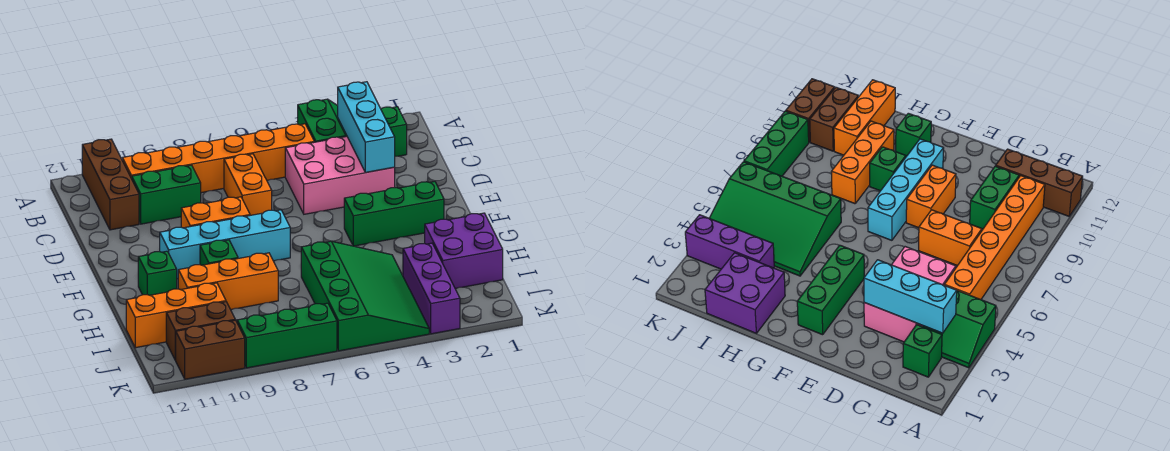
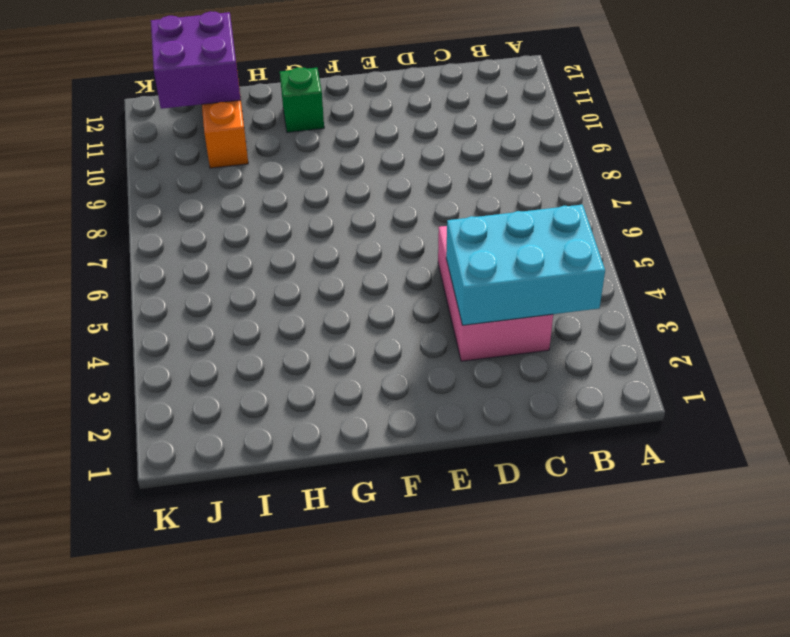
cyan brick B3:D4 level 2 -> cyan brick B3:D3 level 2
purple brick I11:J12 level 2 -> purple brick H1:I2 level 1
none -> green slope A3:B4 level 1 top 4
none -> brown brick A11:C11 level 1
none -> green brick B2 level 1

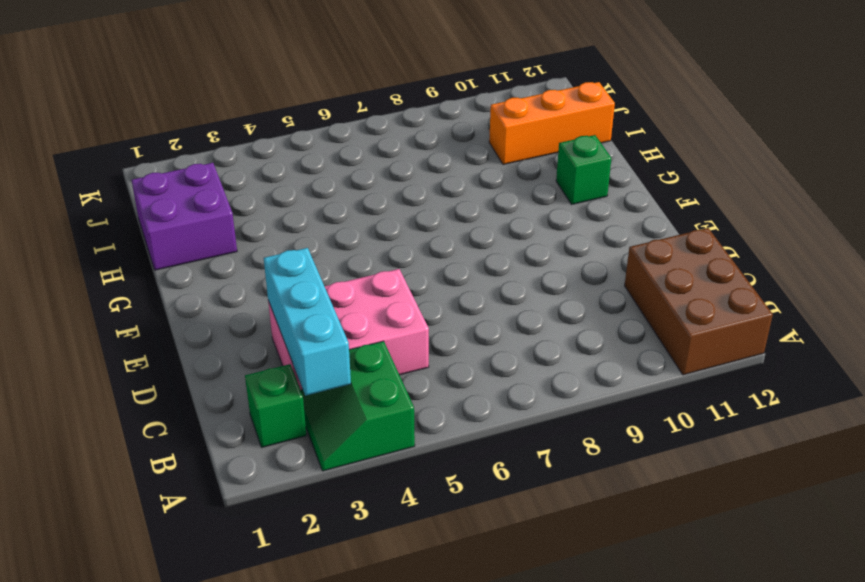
brown brick A11:C12 level 1 -> brown brick A11:C11 level 1
none -> orange brick B5:B10 level 1
none -> orange brick C7:D7 level 1
none -> green brick C9:C10 level 1

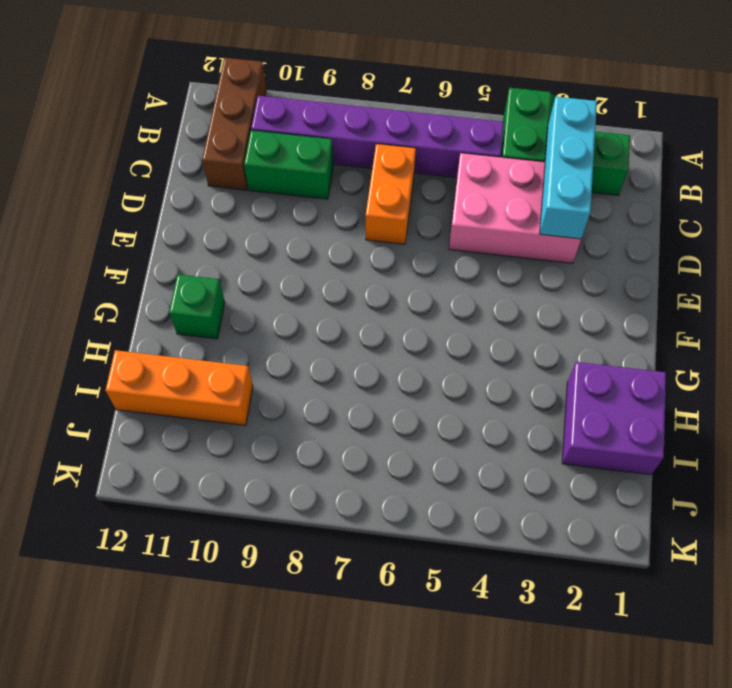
purple brick B5:B10 level 1 -> orange brick B5:B10 level 1
none -> orange brick E8:E9 level 1
none -> green brick F2:F4 level 1
none -> cyan brick F7:F10 level 1

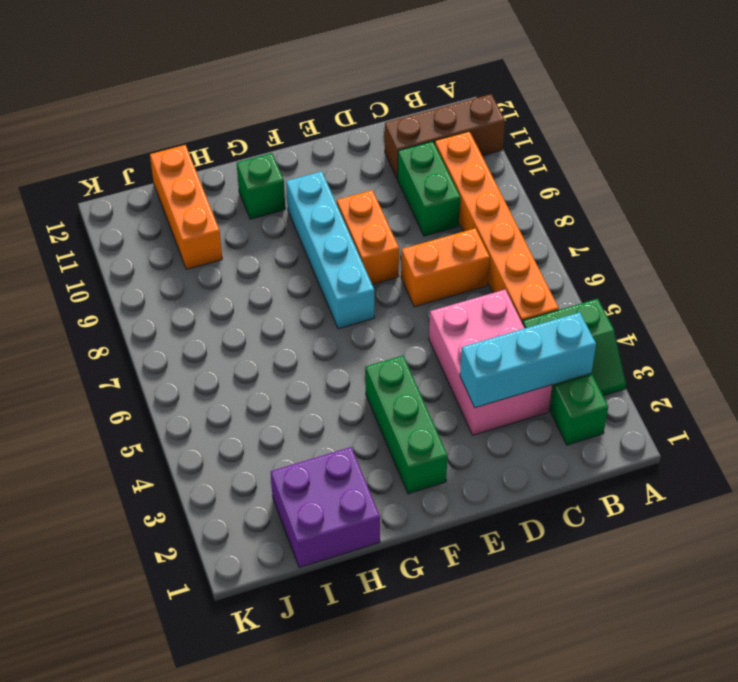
none -> green brick G9 level 1
none -> green slope H4:K6 level 1 top 6
none -> orange brick H8:H10 level 1

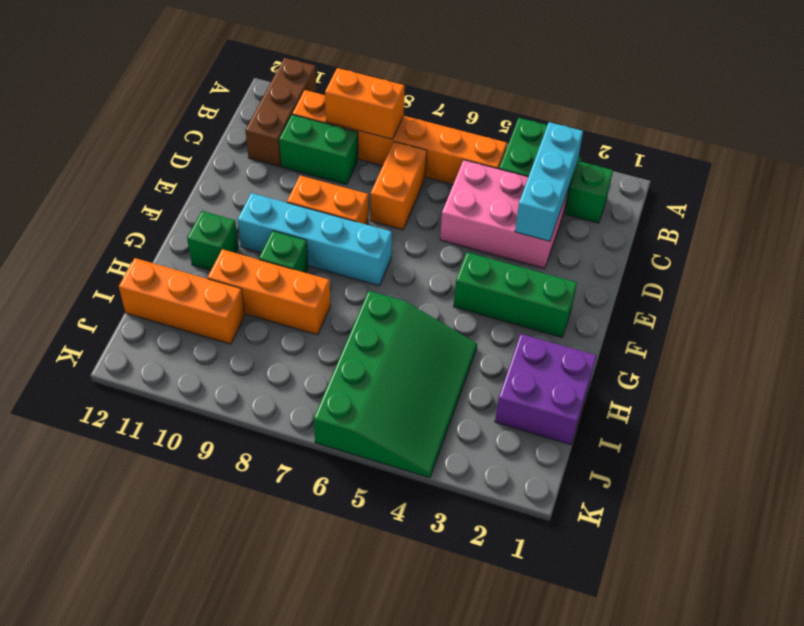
orange brick B8:B9 level 2 -> none
none -> purple brick I3:K3 level 1
none -> brown brick J10:J11 level 1
none -> green brick K7:K9 level 1

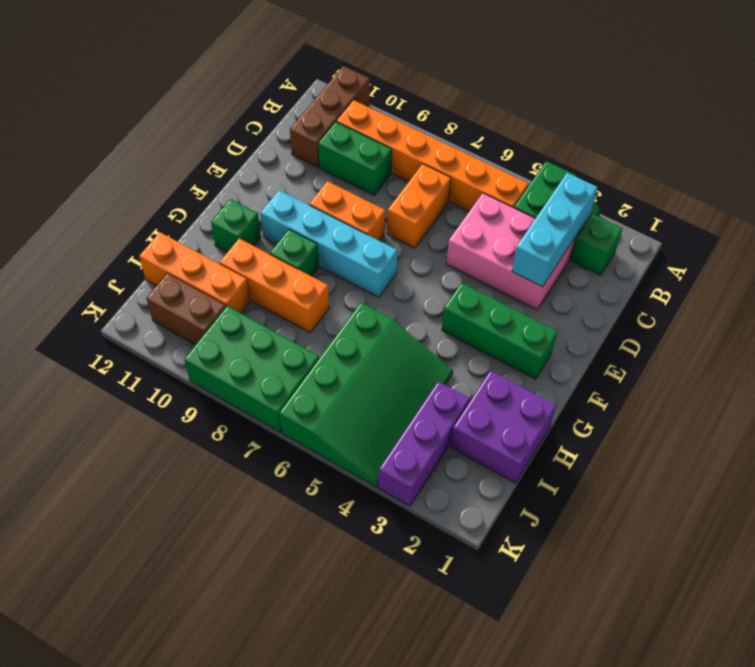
green brick J7:K9 level 1 -> green brick K7:K9 level 1
none -> brown brick K10:K11 level 1

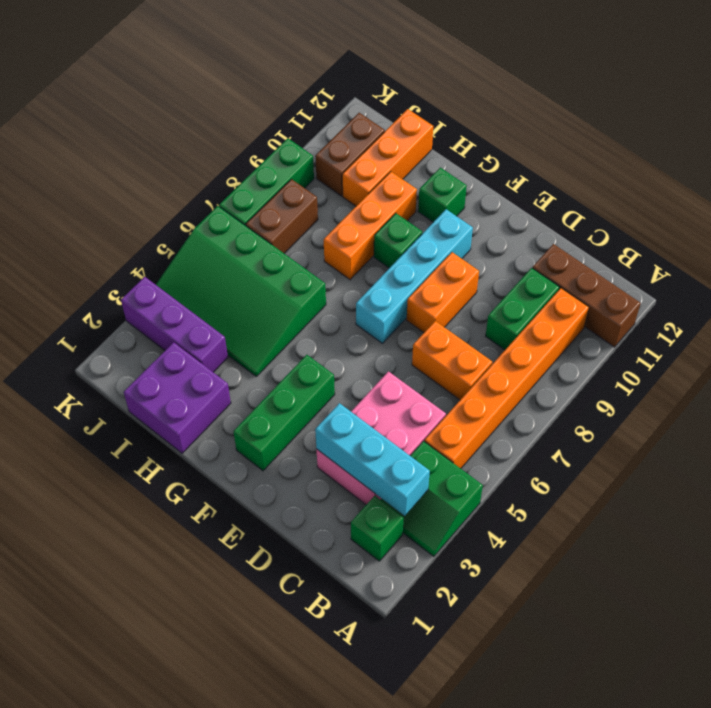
brown brick J7:J8 level 1 -> brown brick K10:K11 level 1

